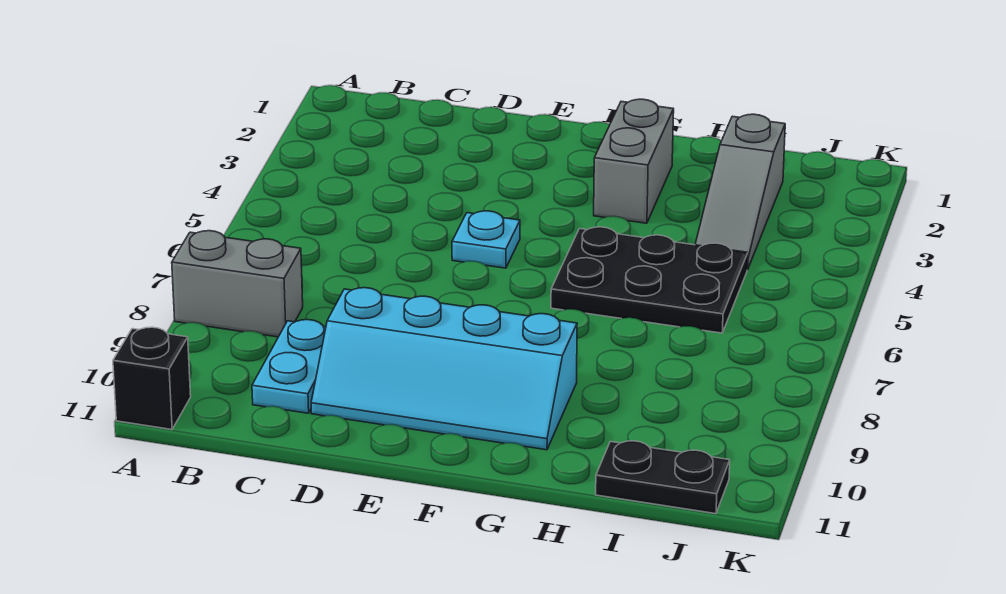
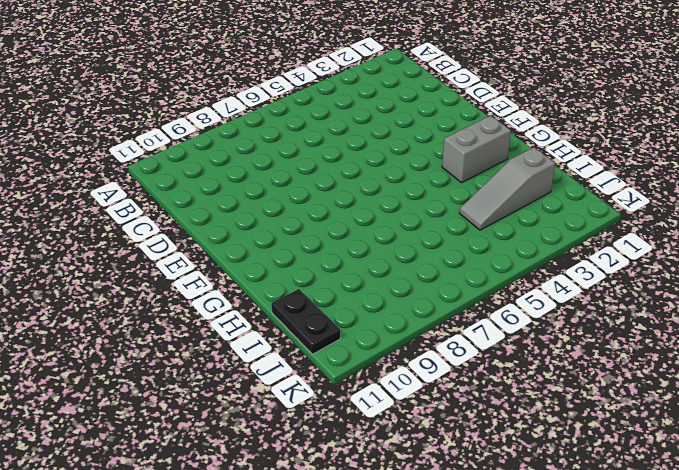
none -> grey brick A8:B8 level 1
none -> black brick A11 level 1

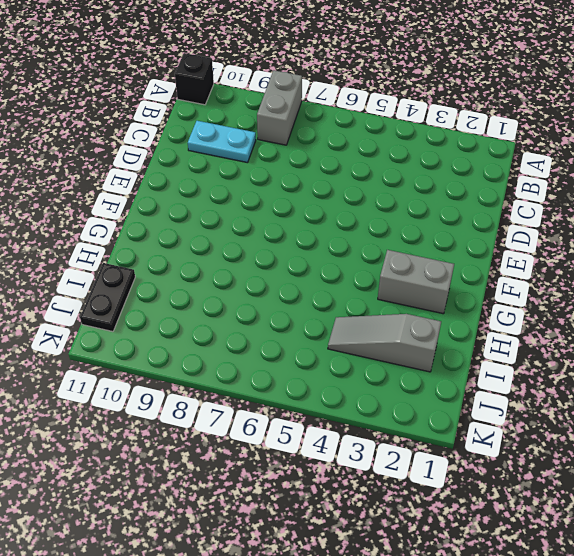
none -> cyan slope D9:G10 level 1 top 9
none -> cyan plate E5 level 1

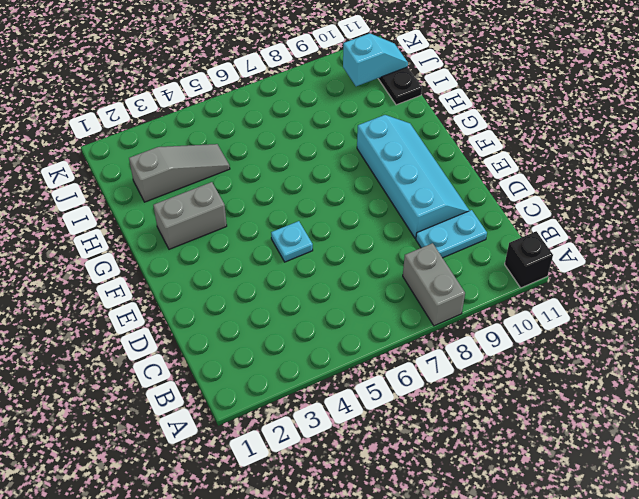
cyan slope J10:J11 level 2 top 10 -> none
none -> black plate G5:I6 level 1

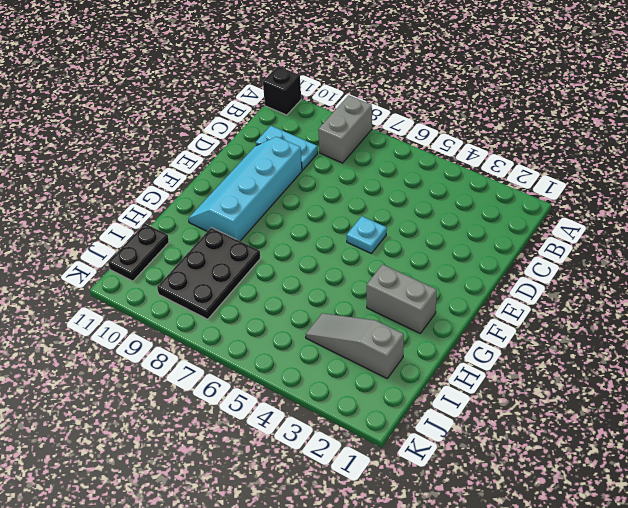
black plate H8:J9 level 1 -> black plate G5:I6 level 1

